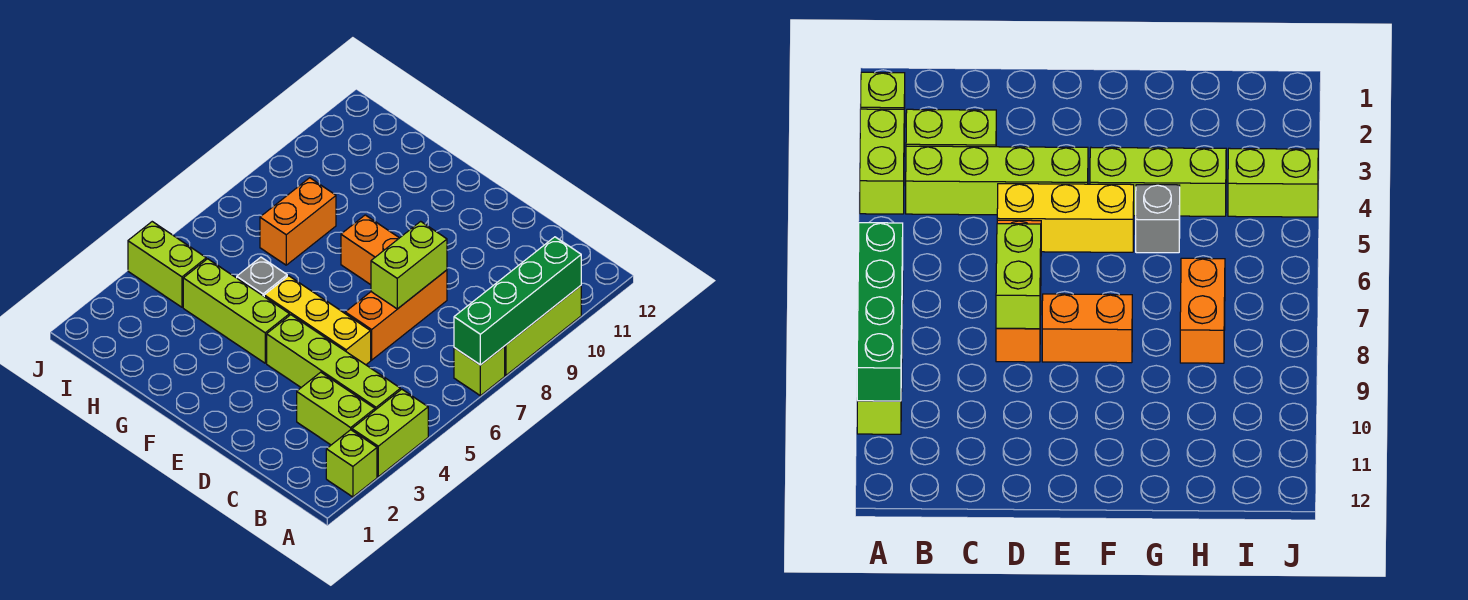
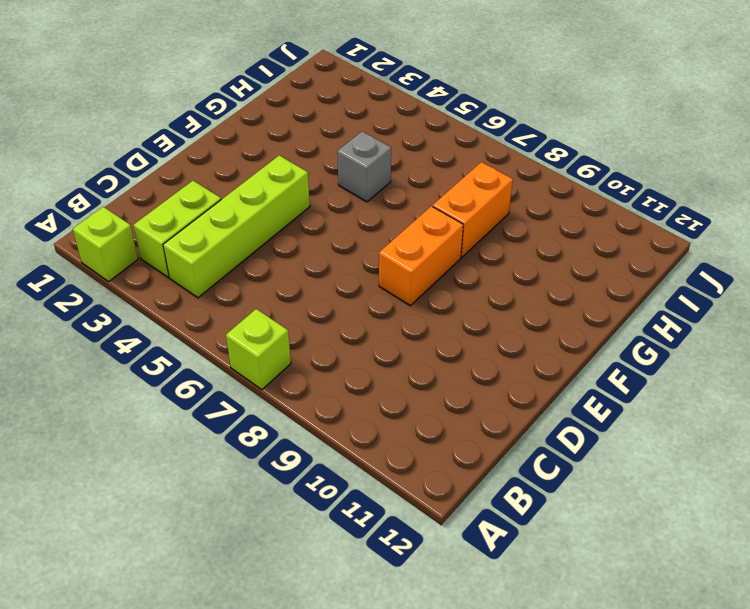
orange brick G8:H8 level 1 -> orange brick H7:H8 level 1
none -> lime brick A3:A4 level 1
none -> lime brick A8:A10 level 1
none -> yellow brick D5:F5 level 1

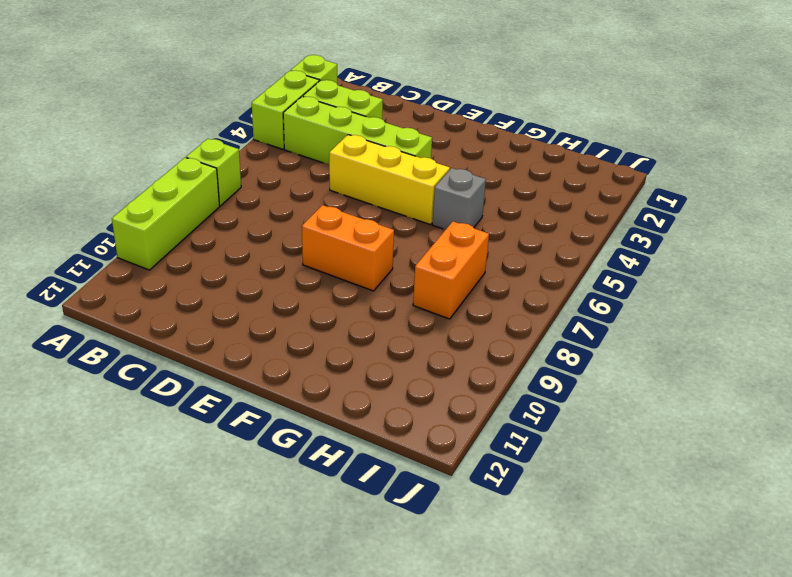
none -> orange brick D6:D8 level 1
none -> lime brick F4:H4 level 1
none -> lime brick I4:J4 level 1

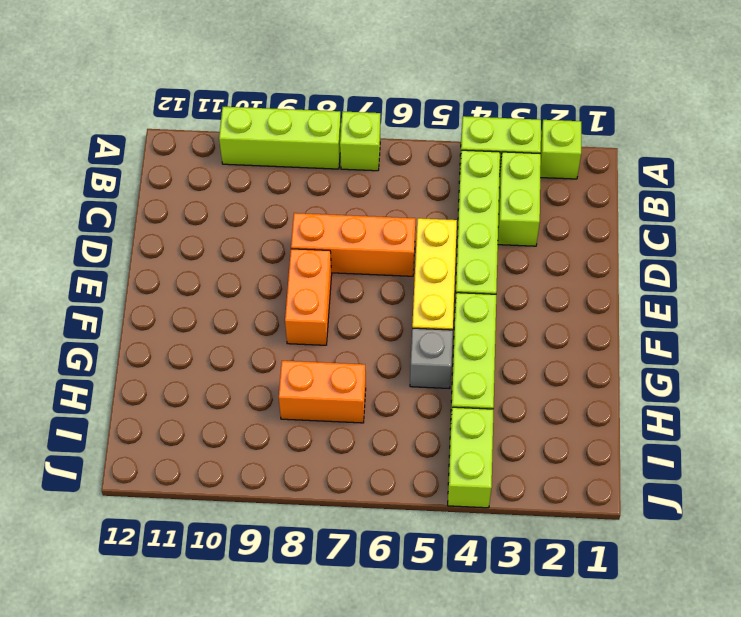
none -> green brick A7:A10 level 2
none -> lime brick D7:D8 level 2

